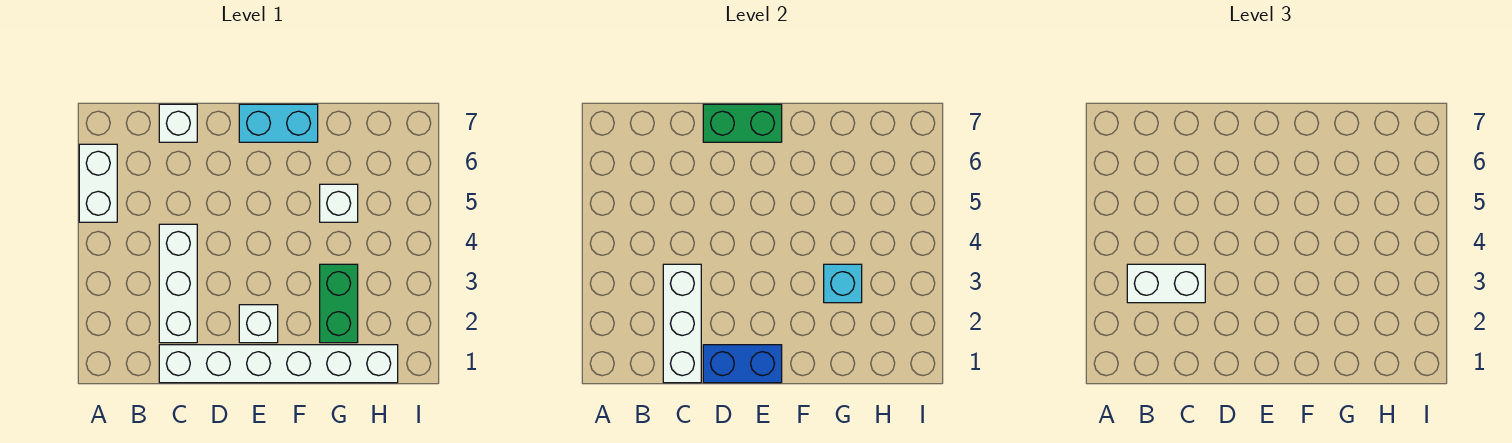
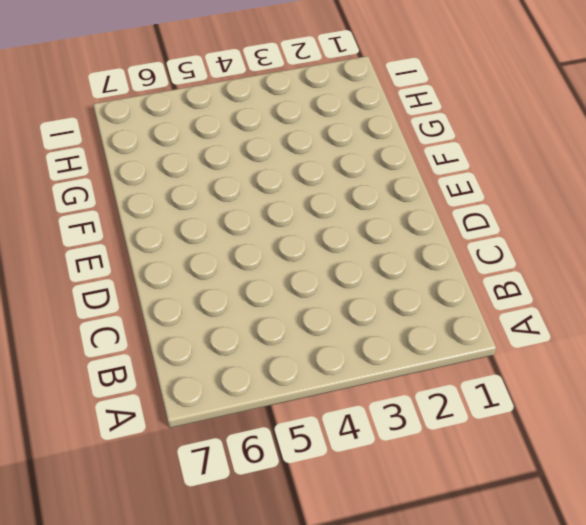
none -> white brick A5:A6 level 1
none -> white brick C1:H1 level 1
none -> white brick C2:C4 level 1

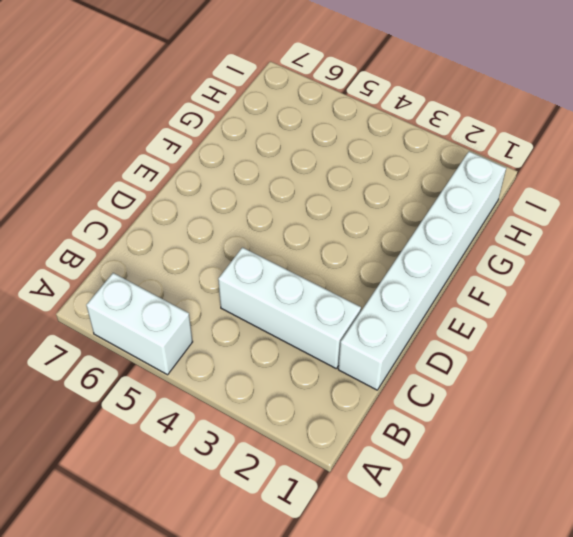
none -> white brick C7 level 1
none -> white brick E2 level 1
none -> cyan brick E7:F7 level 1

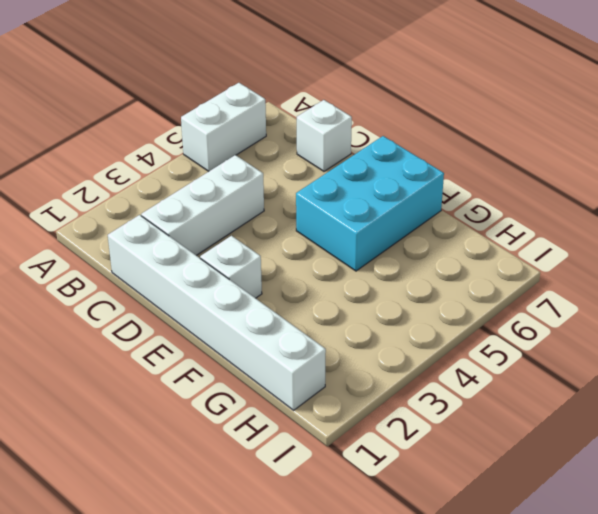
cyan brick E5:F7 level 1 -> cyan brick E7:F7 level 1
none -> green brick G2:G3 level 1
none -> white brick G5 level 1
none -> white brick C1:C3 level 2

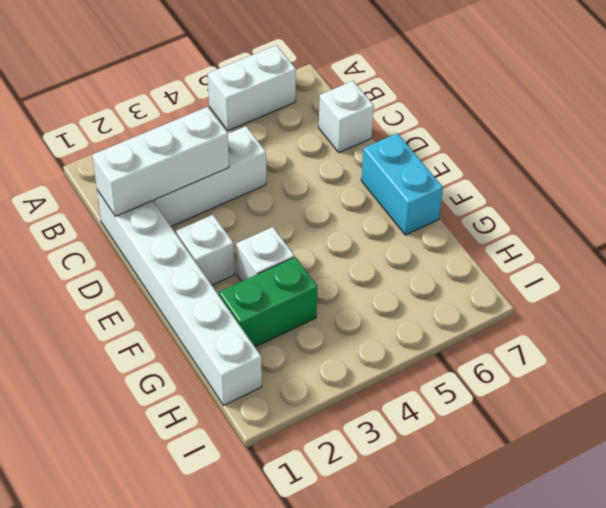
white brick F3 level 1 -> white brick G5 level 1
none -> blue brick D1:E1 level 2
none -> green brick D7:E7 level 2
none -> cyan brick G3 level 2

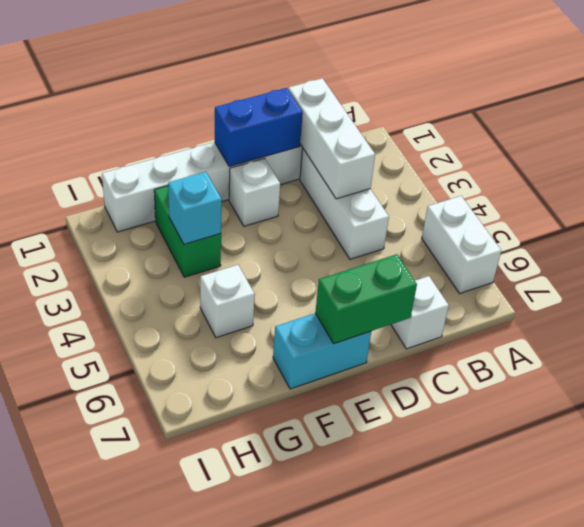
none -> white brick B3:C3 level 3

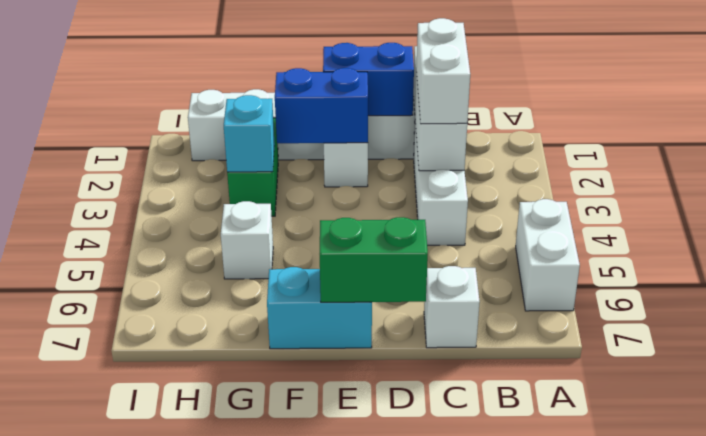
white brick C2:C3 level 3 -> white brick B3:C3 level 3
blue brick E2:F2 level 2 -> none

